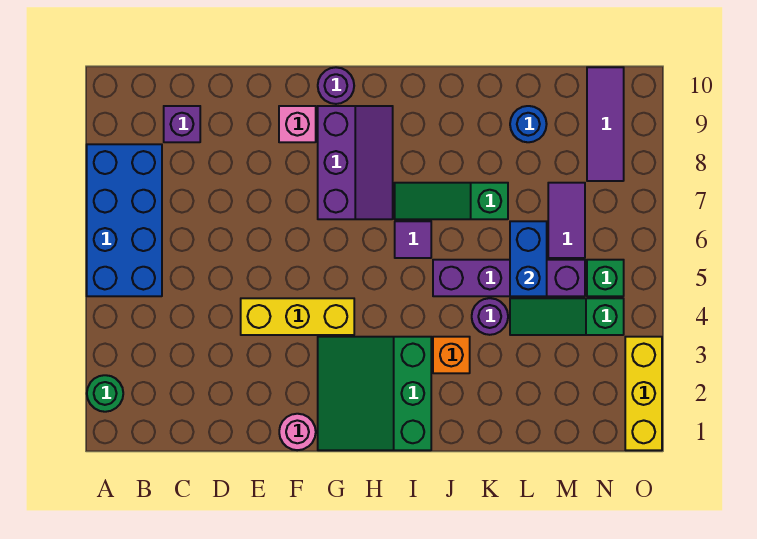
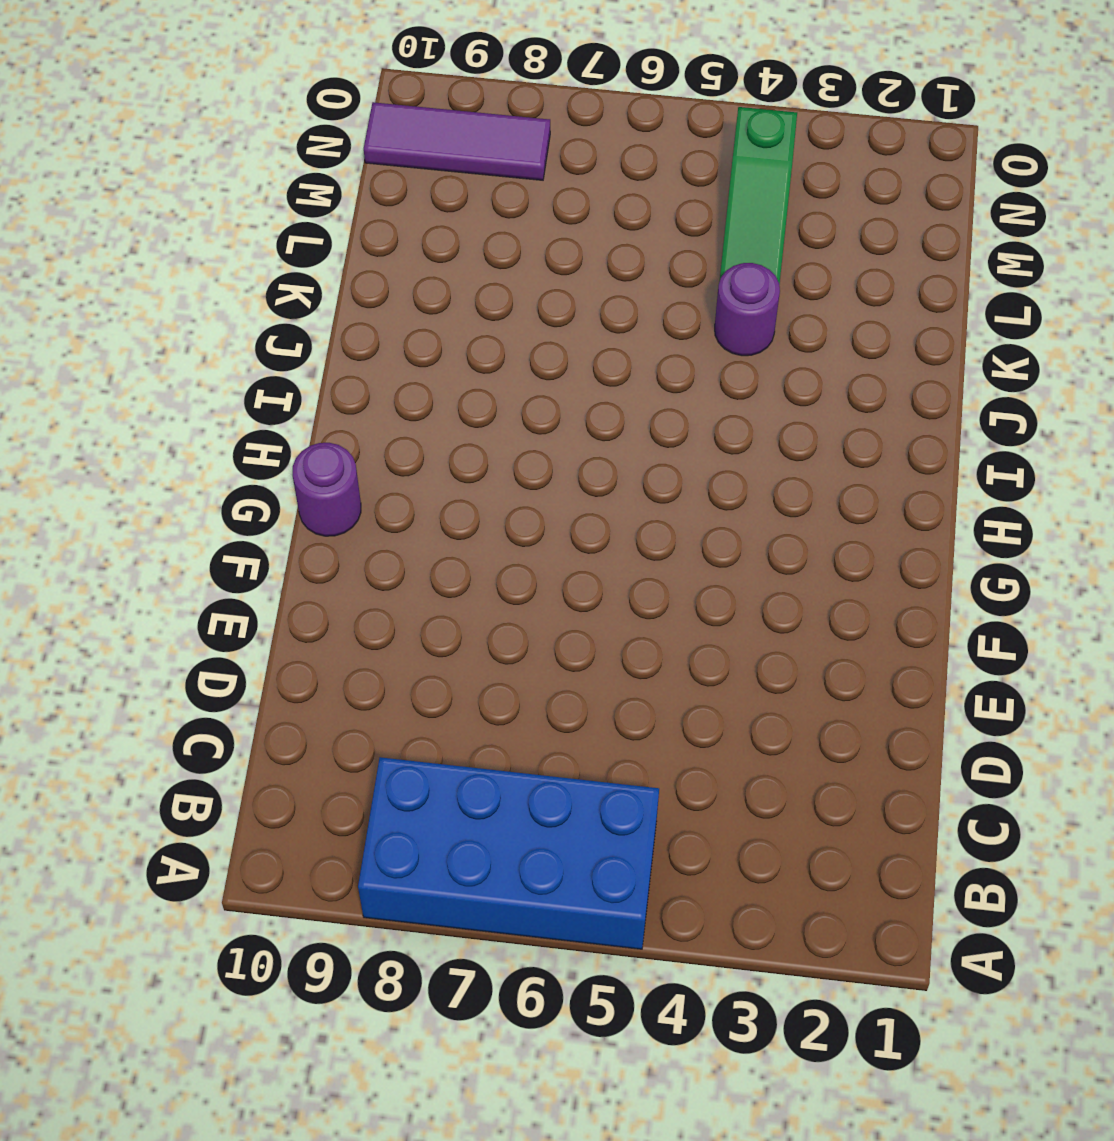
none -> green round brick A2 level 1
none -> purple brick C9 level 1
none -> yellow brick E4:G4 level 1

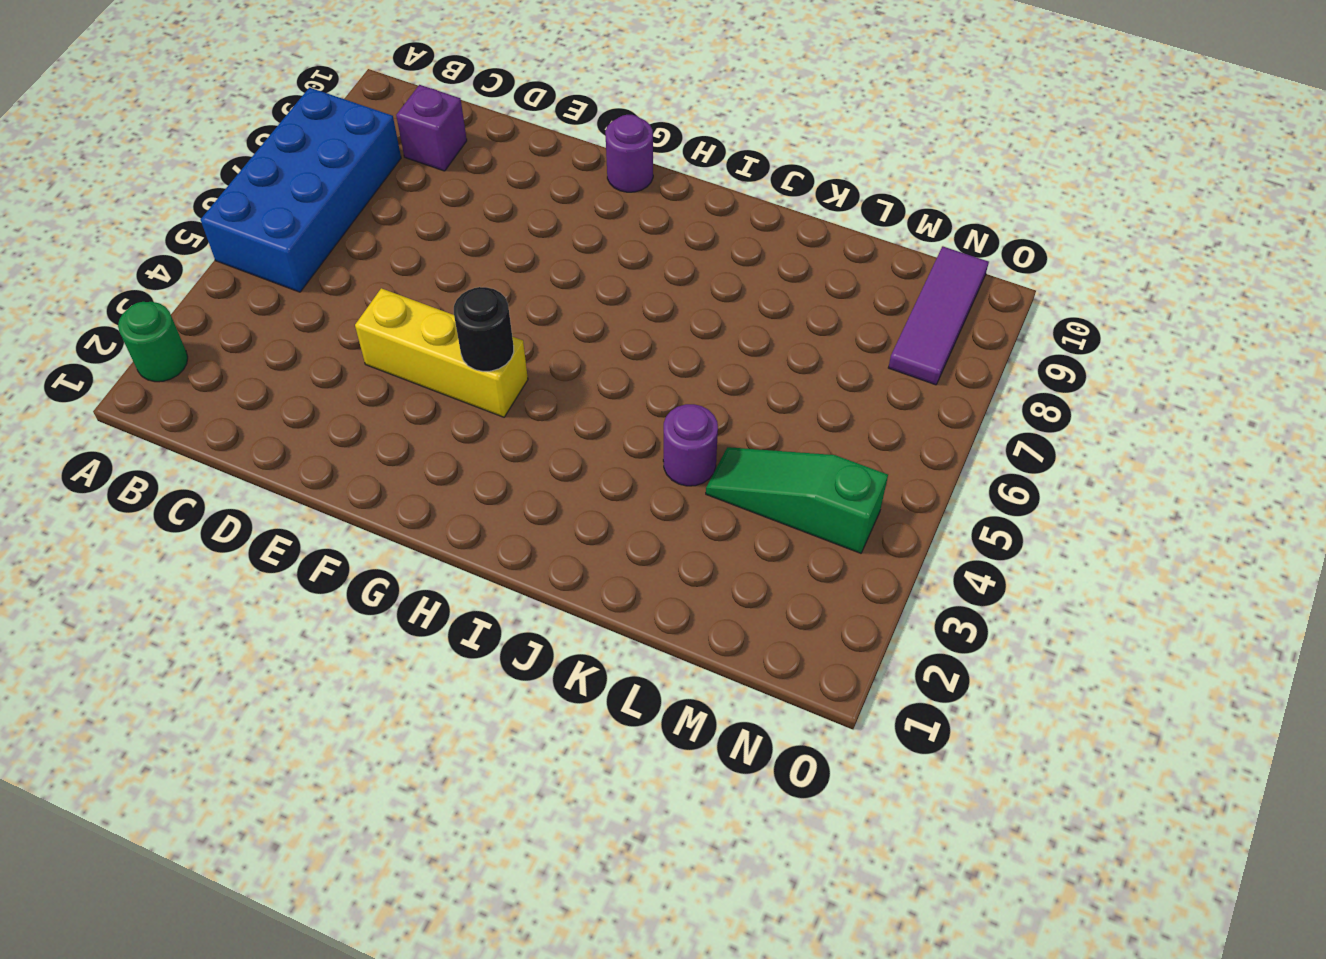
black round brick G4 level 2 -> none
none -> pink round brick F1 level 1
none -> pink brick F9 level 1
none -> green slope G1:I3 level 1 top I

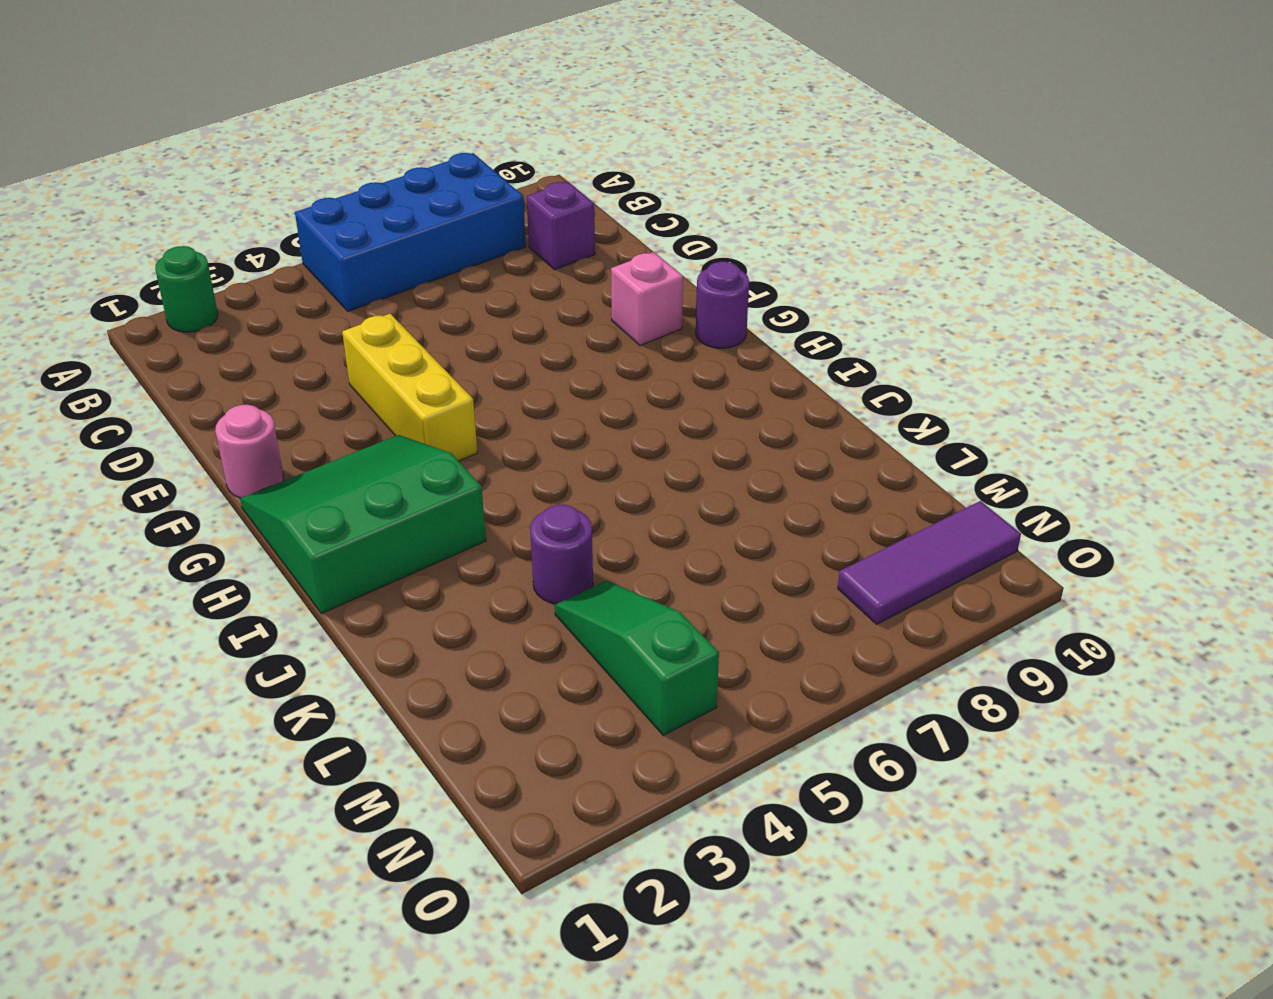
none -> purple slope G7:H9 level 1 top G
none -> purple tile I6 level 1
none -> green slope I7:K7 level 1 top K

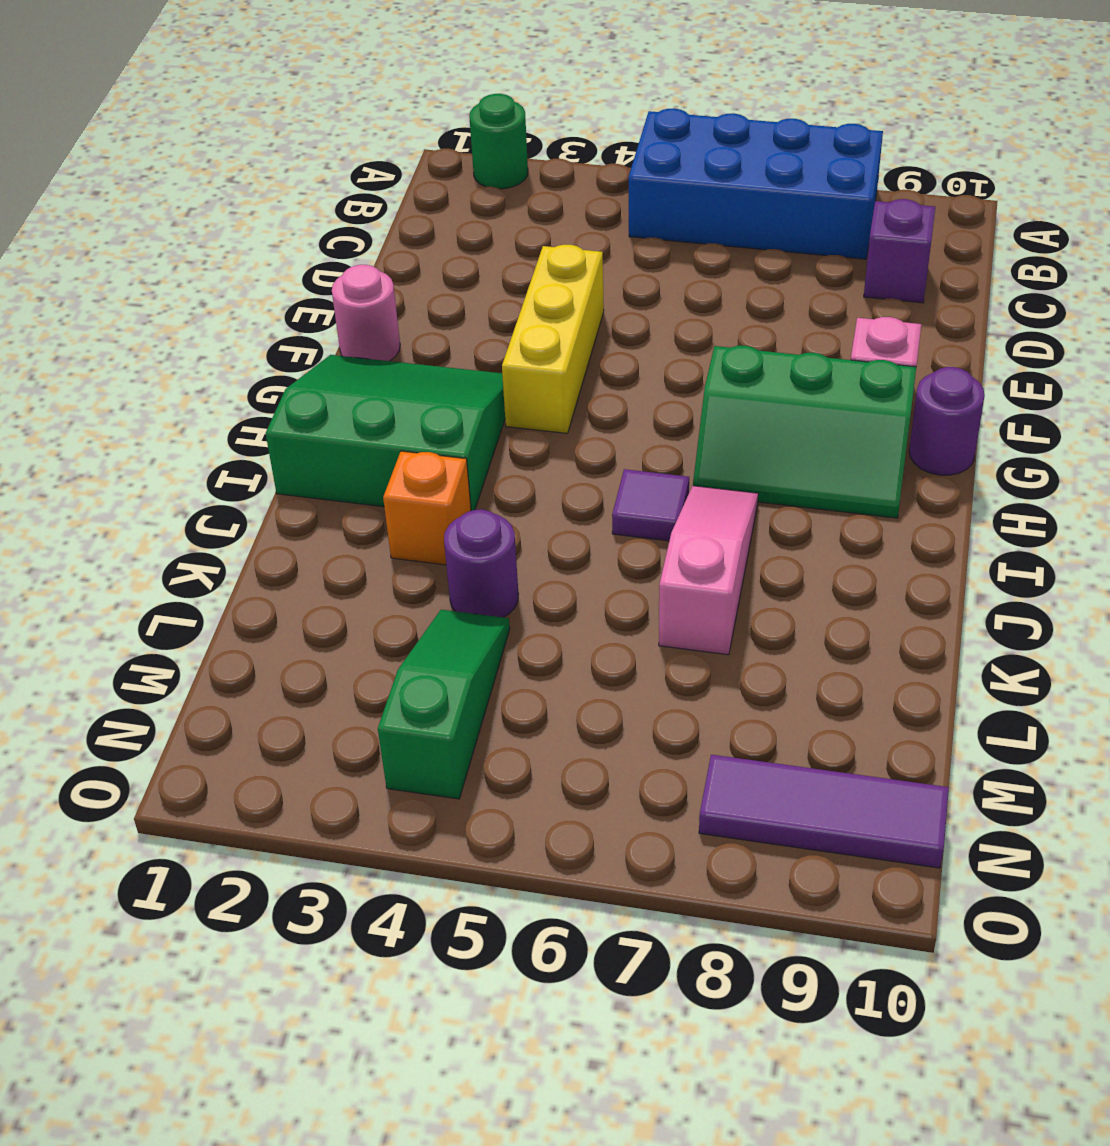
green slope G7:H9 level 1 top G -> purple slope G7:H9 level 1 top G
pink slope I7:K7 level 1 top K -> green slope I7:K7 level 1 top K
none -> purple brick J5:M5 level 1
none -> blue round brick L9 level 1
none -> purple tile M6:M7 level 1

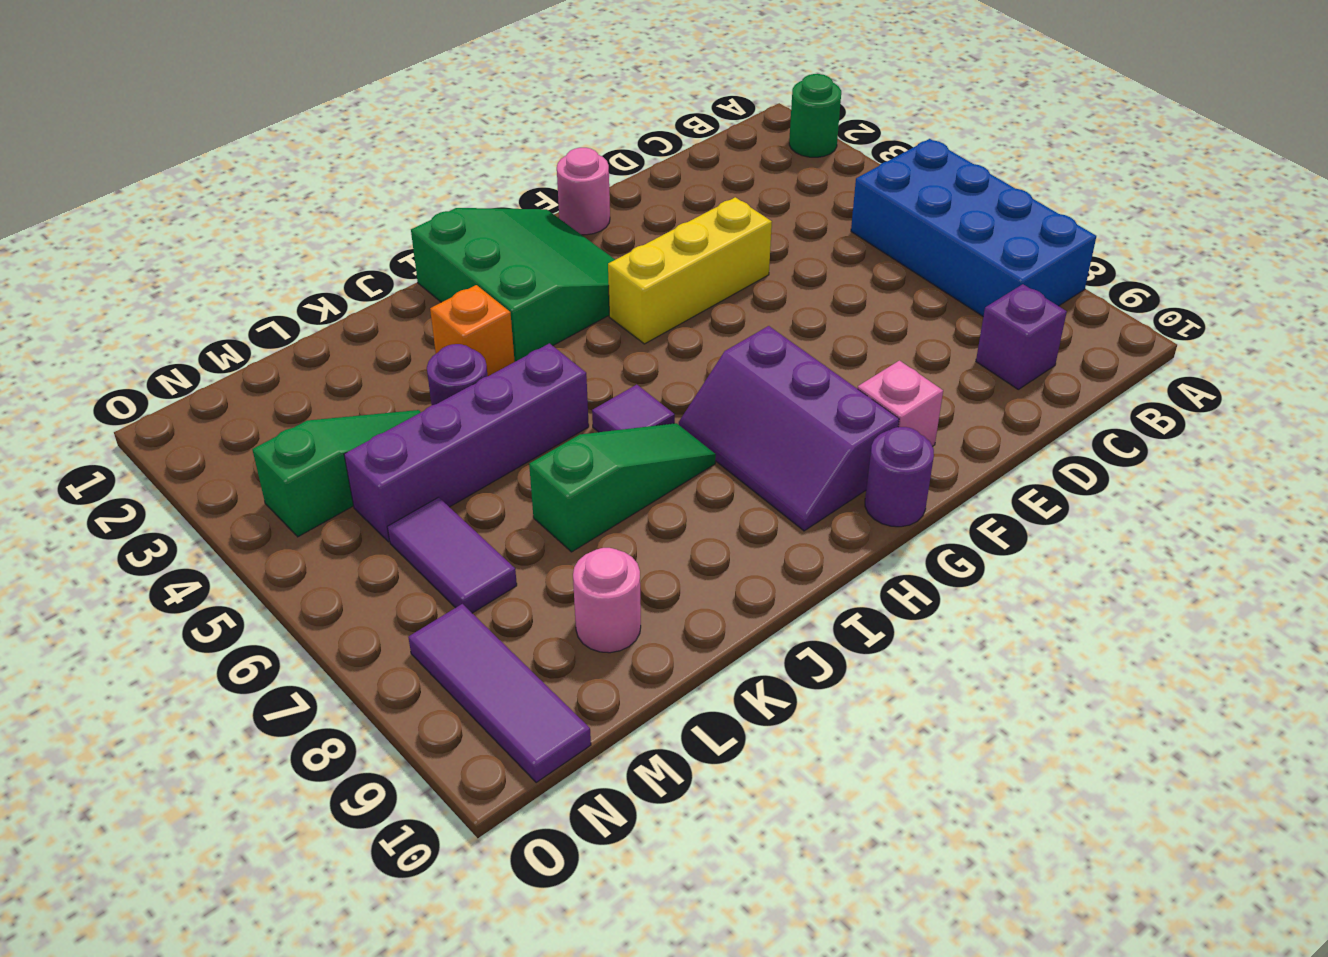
pink round brick L9 level 1 -> blue round brick L9 level 1
none -> green brick N5 level 1
none -> yellow brick O1:O3 level 1
none -> blue brick L5:L6 level 2

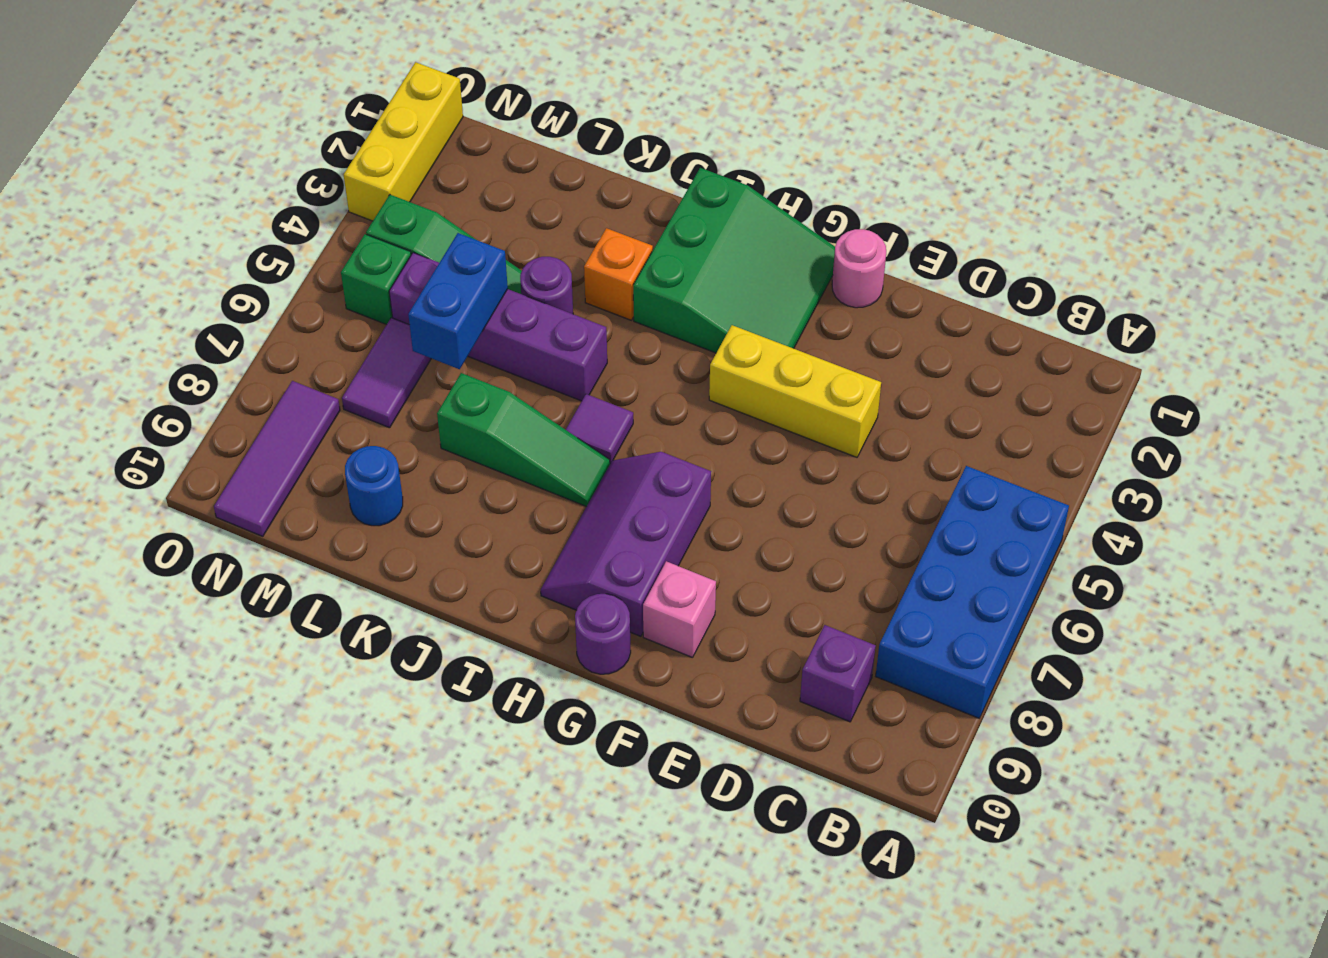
none -> green round brick A2 level 1

